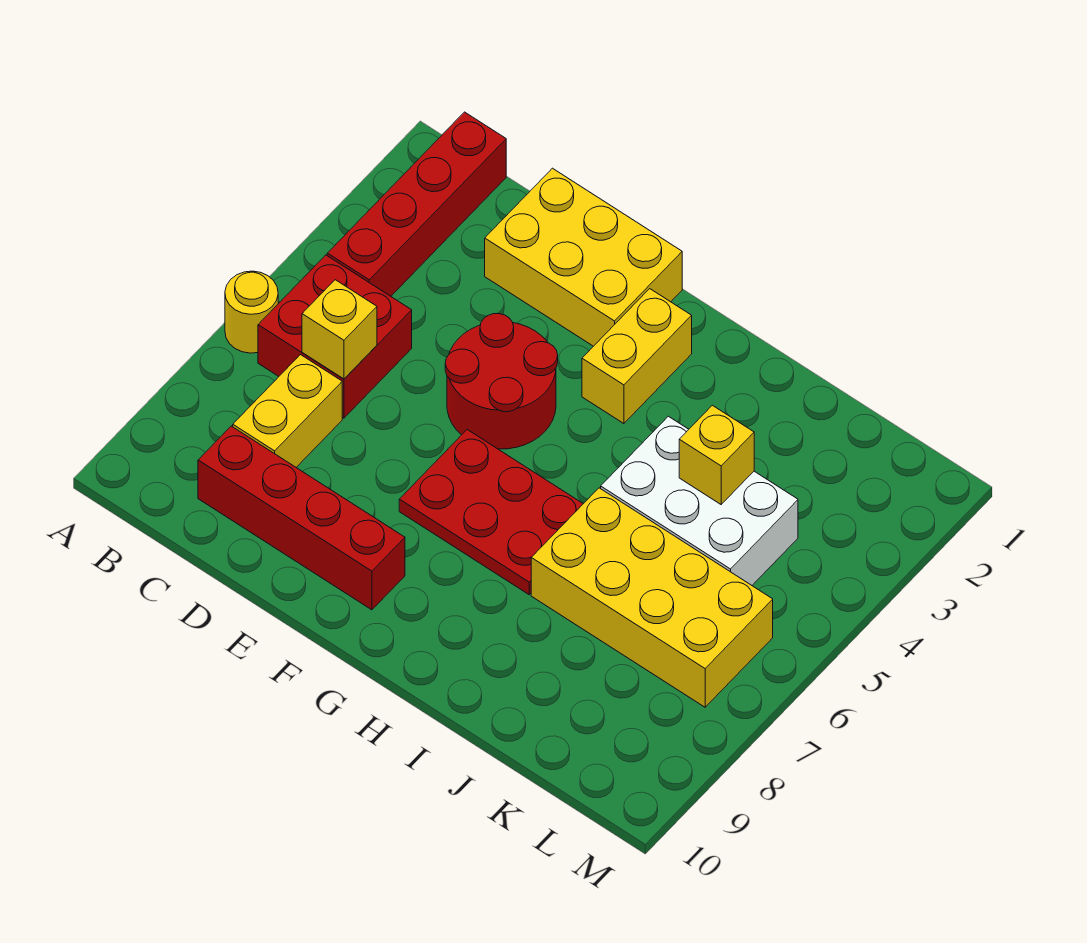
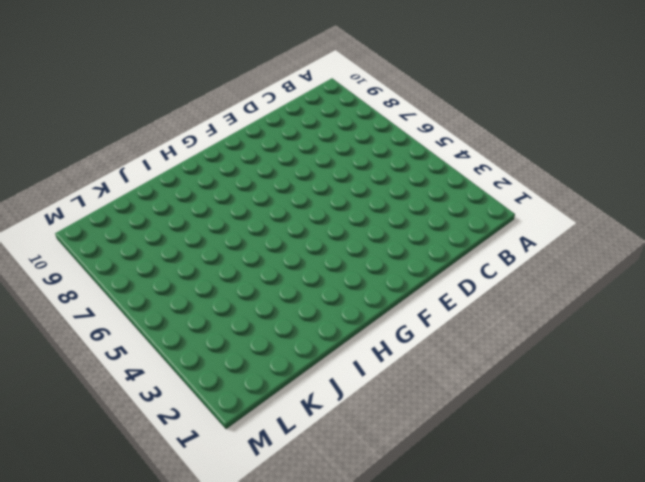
none -> yellow round brick A6 level 1
none -> red brick B1:B4 level 1
none -> red brick B5:C6 level 1

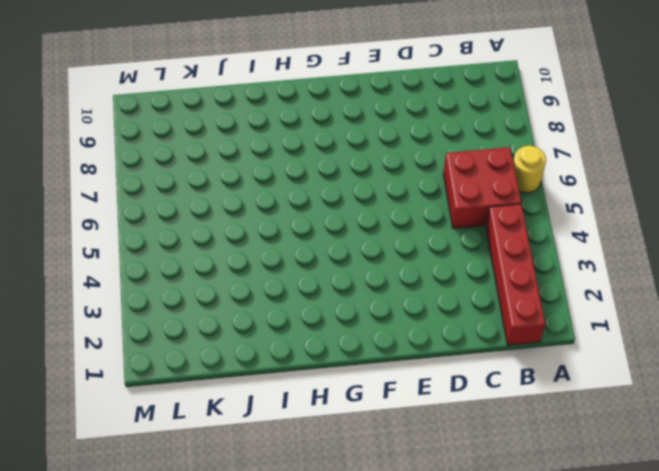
none -> yellow brick C7:C8 level 1
none -> red brick C9:F9 level 1
none -> yellow brick D1:F2 level 1

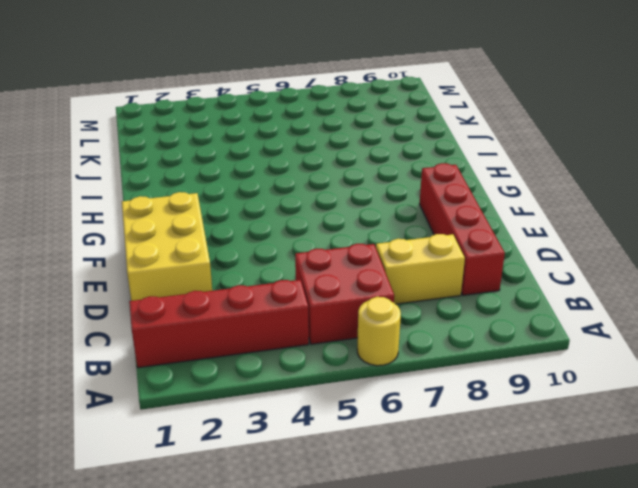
none -> red round brick E4:F5 level 1
none -> red plate F6:H7 level 1
none -> yellow brick G2:G3 level 1

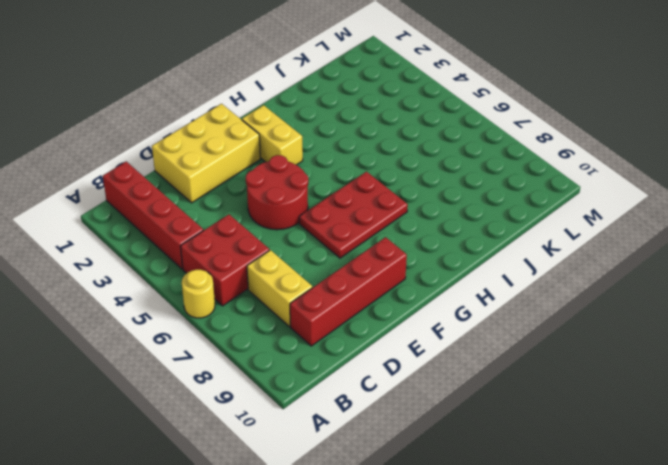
none -> white brick I4:K5 level 1
none -> yellow brick I6:L7 level 1
none -> yellow brick C6 level 2

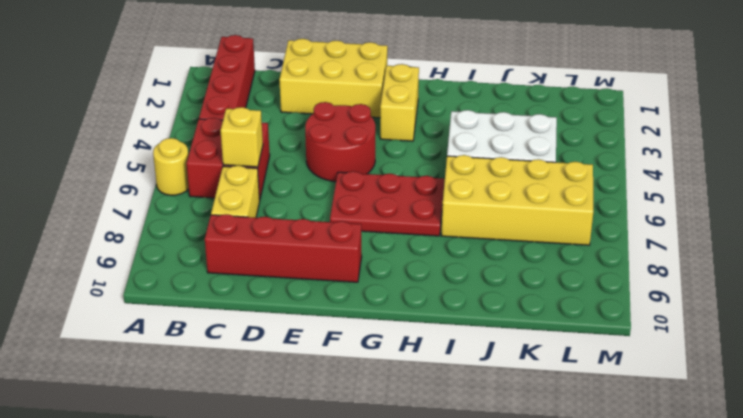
none -> yellow brick J4 level 2

